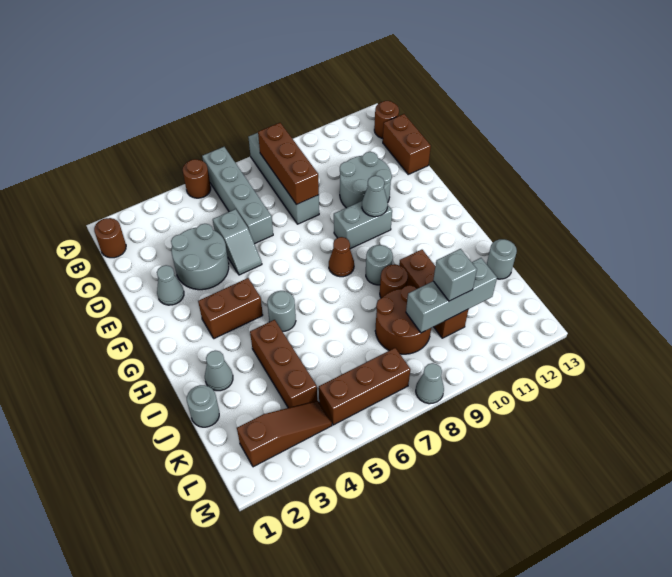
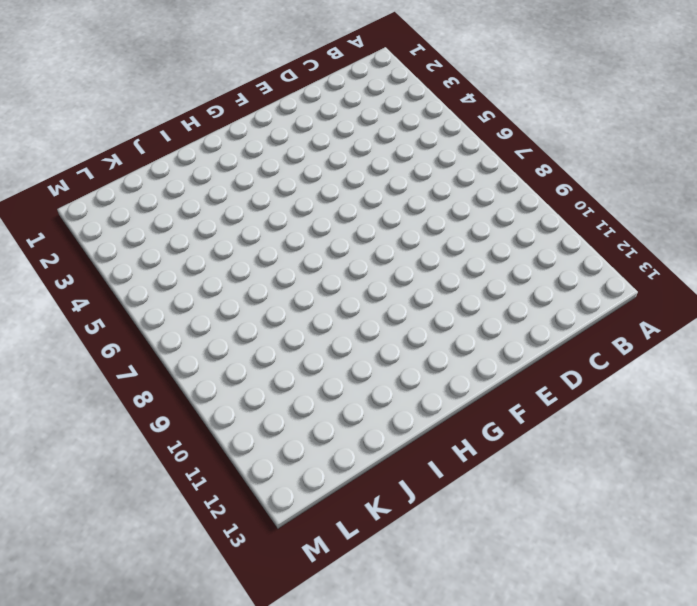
none -> brown round brick A5 level 1
none -> grey brick A6:D6 level 1
none -> grey brick A8:D8 level 1

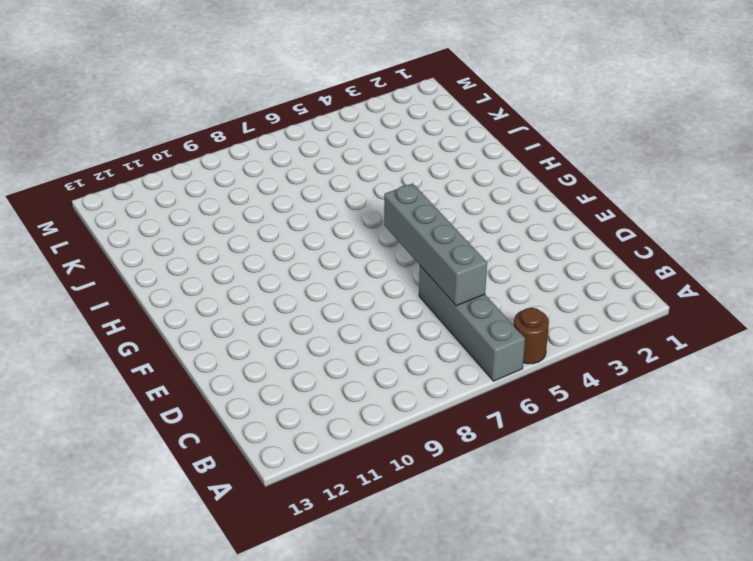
grey brick C6:F6 level 2 -> grey brick A8:D8 level 1
none -> brown round brick B1 level 1
none -> brown round brick B13 level 1
none -> brown brick C13:D13 level 1

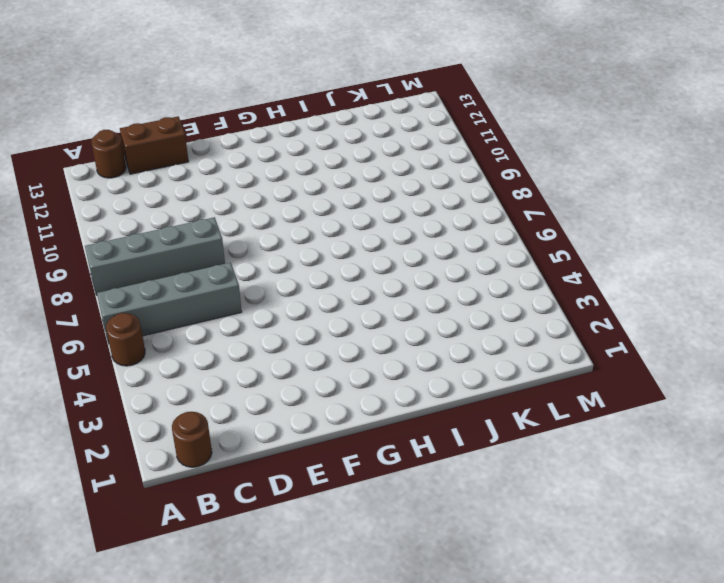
none -> grey round brick D3:E4 level 1
none -> grey slope D5:E5 level 1 top D
none -> grey round brick D10:E11 level 1

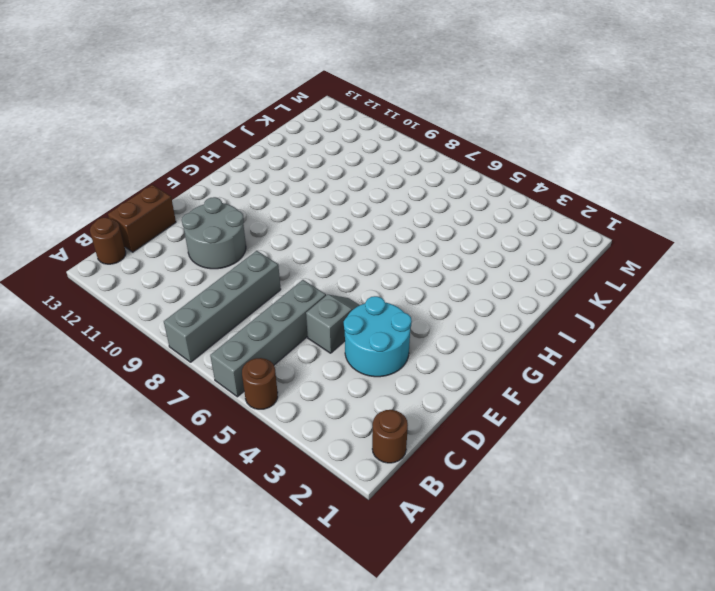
cyan round brick D3:E4 level 1 -> grey round brick D3:E4 level 1
none -> grey cone E2 level 1
none -> grey brick F9:F10 level 1
none -> brown brick G3:G4 level 1

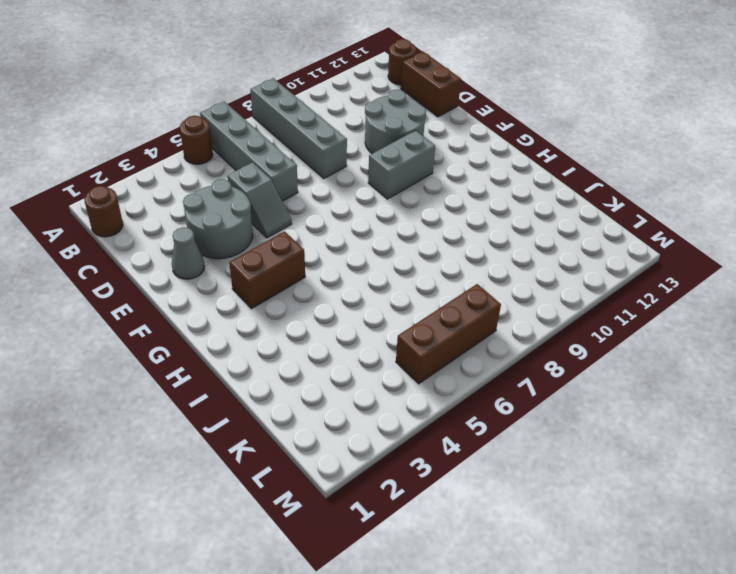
none -> brown cone G8 level 1
none -> grey round brick H5 level 1
none -> grey round brick H9 level 1

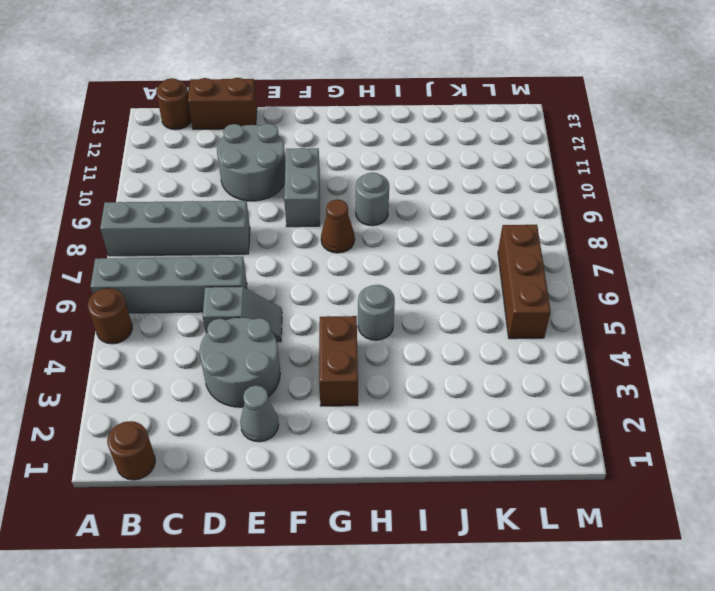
none -> grey cone I2 level 1
none -> brown brick I4:K4 level 1
none -> brown round brick I9 level 1

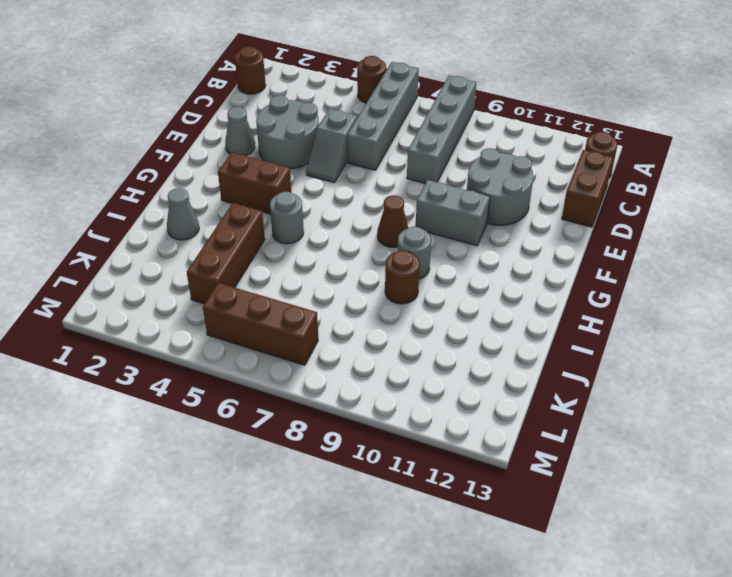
none -> brown brick I10:K10 level 1
none -> grey round brick J1 level 1
none -> brown round brick J8:K9 level 1

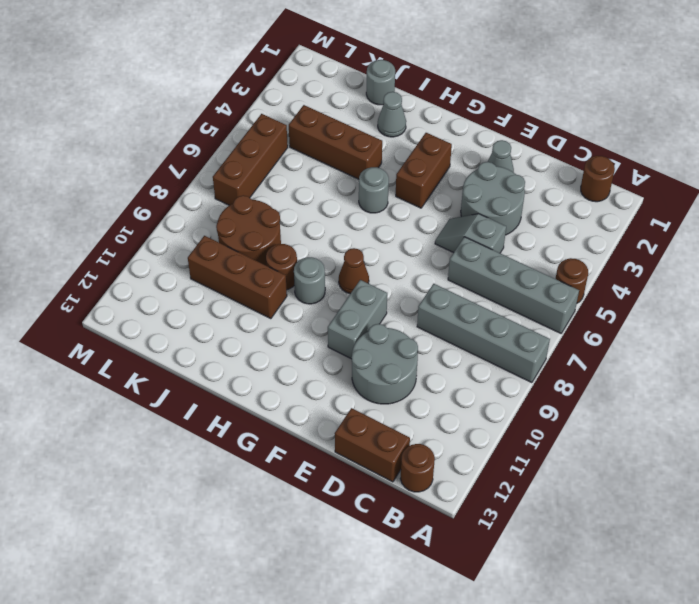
none -> grey round brick J13 level 1
none -> brown slope L2:L4 level 1 top 2
none -> grey cone M8 level 1

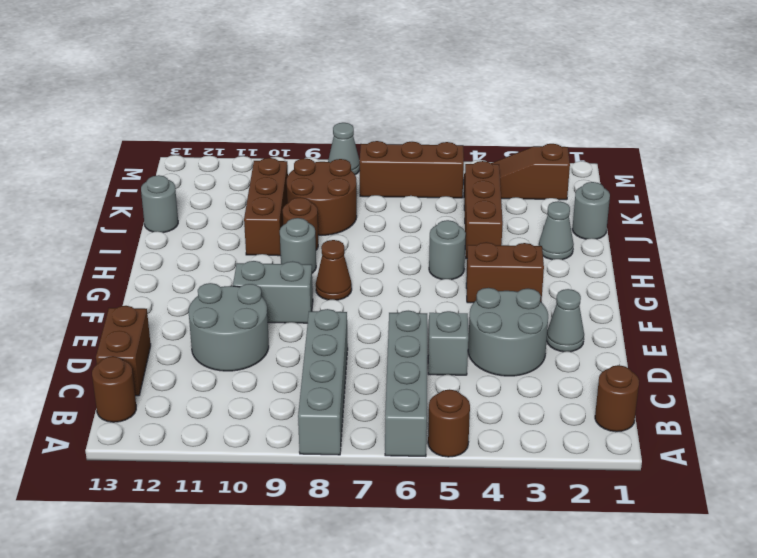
none -> brown brick B8:D8 level 2
none -> grey cone F10 level 2
none -> grey brick K9:K11 level 2

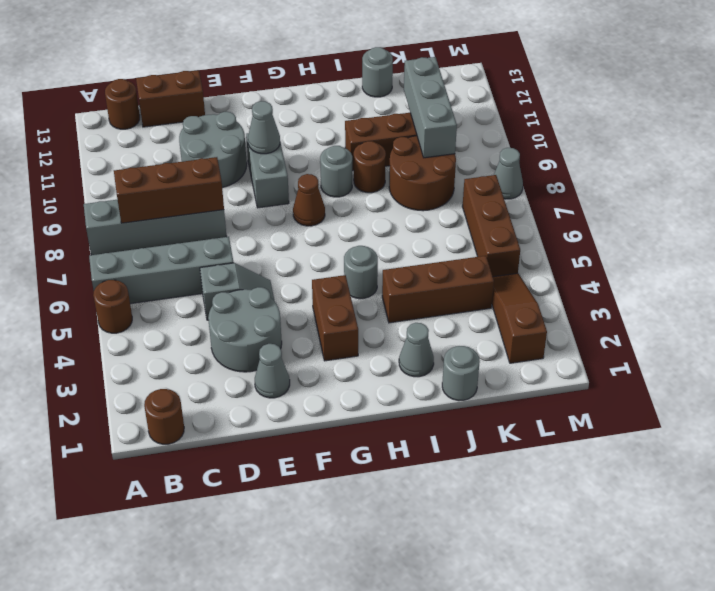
none -> grey brick K10 level 3

